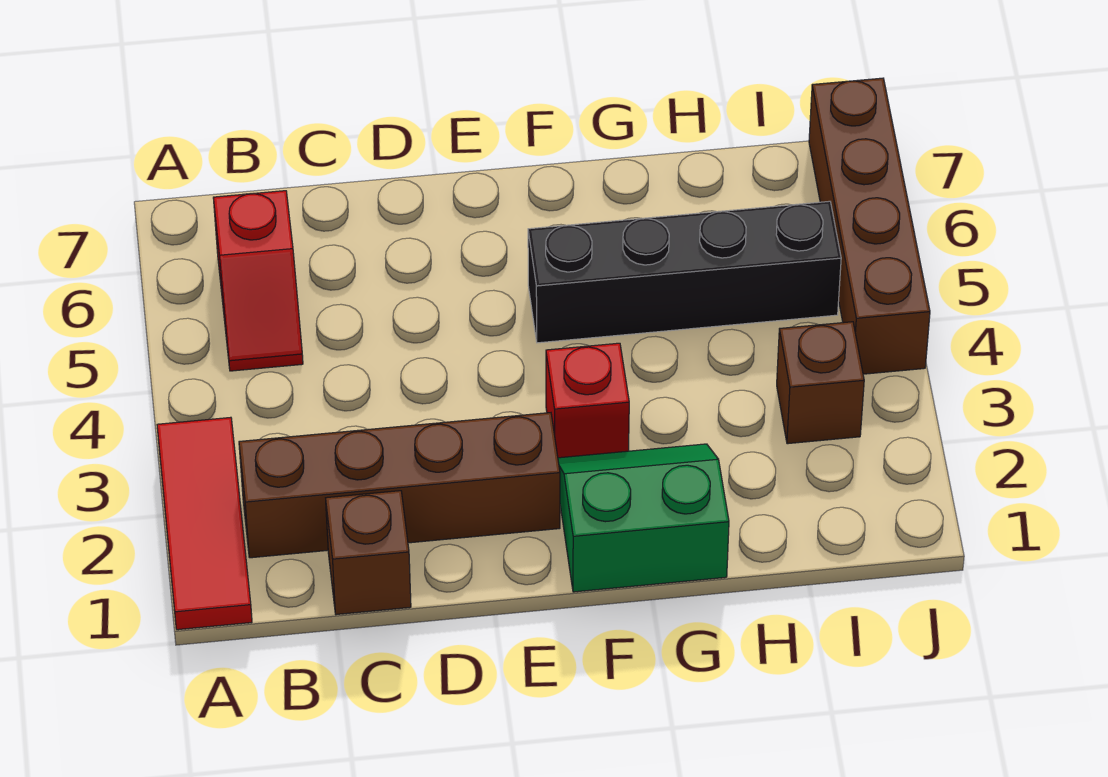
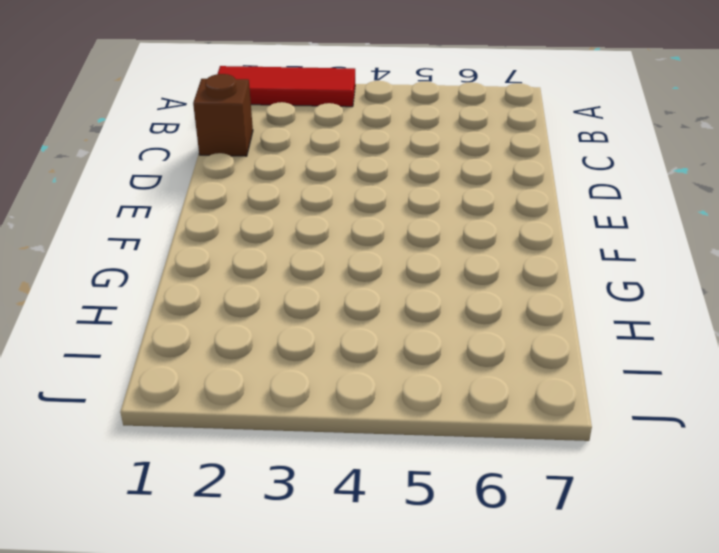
none -> brown brick B2:E2 level 1
none -> red slope B5:B6 level 1 top 6

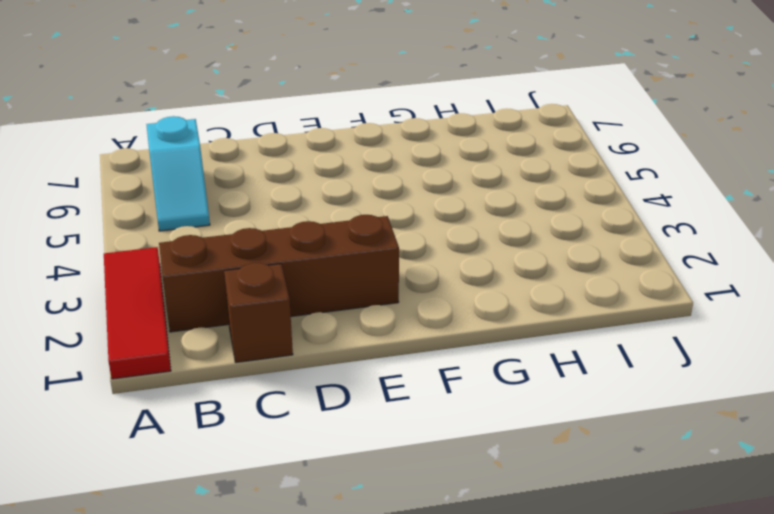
cyan slope B5:B6 level 1 top 6 -> red slope B5:B6 level 1 top 6
none -> green slope F1:G2 level 1 top 1
none -> red brick F3 level 1

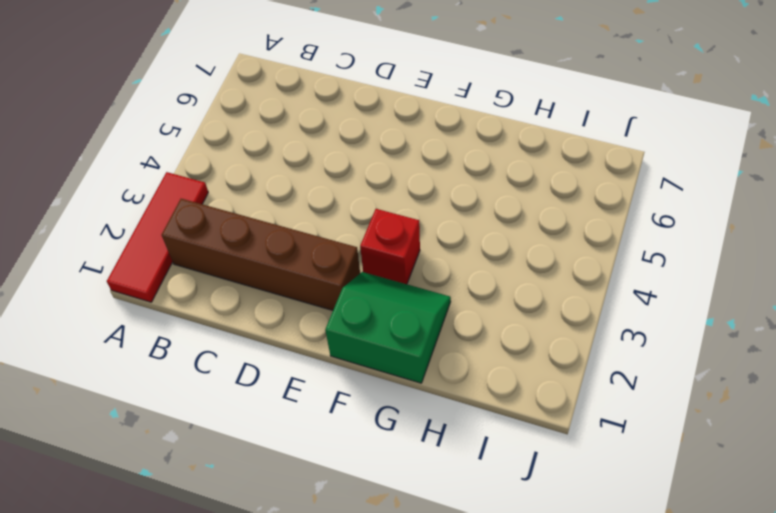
none -> red slope B5:B6 level 1 top 6
none -> brown brick C1 level 1

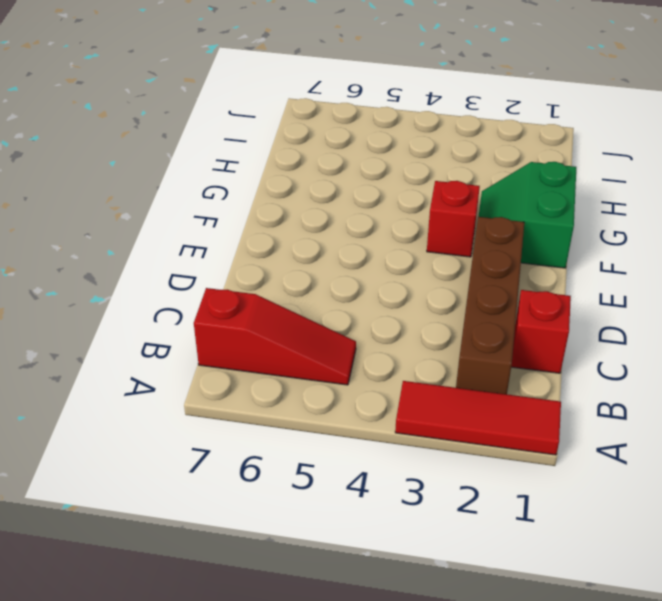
red slope B5:B7 level 1 top 7 -> red slope B5:B6 level 1 top 6
red brick C1 level 1 -> brown brick C1 level 1
none -> black brick F5:I5 level 1
none -> brown brick I3 level 1

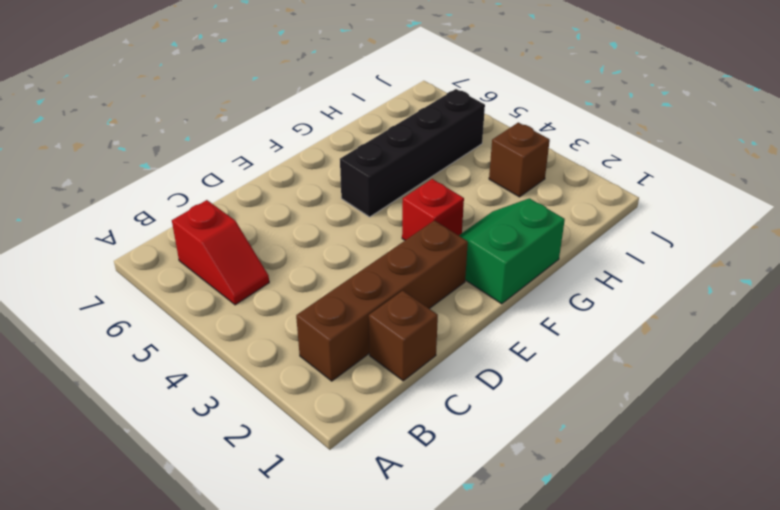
none -> red tile A1:A3 level 1
none -> brown brick J4:J7 level 1

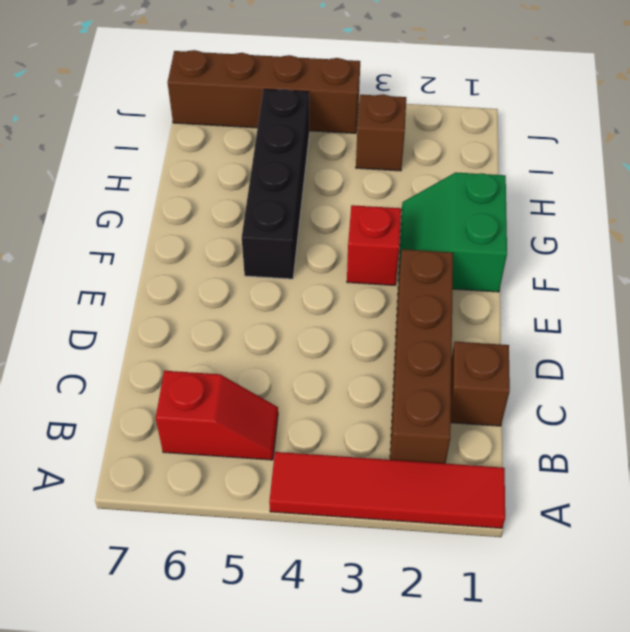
red tile A1:A4 level 1 -> red tile A1:A3 level 1

